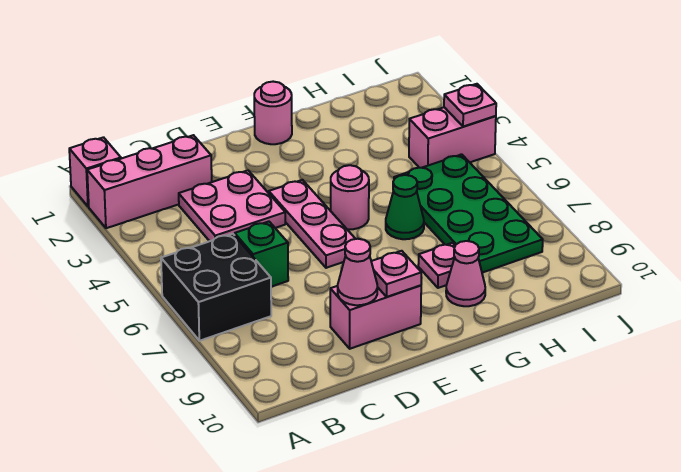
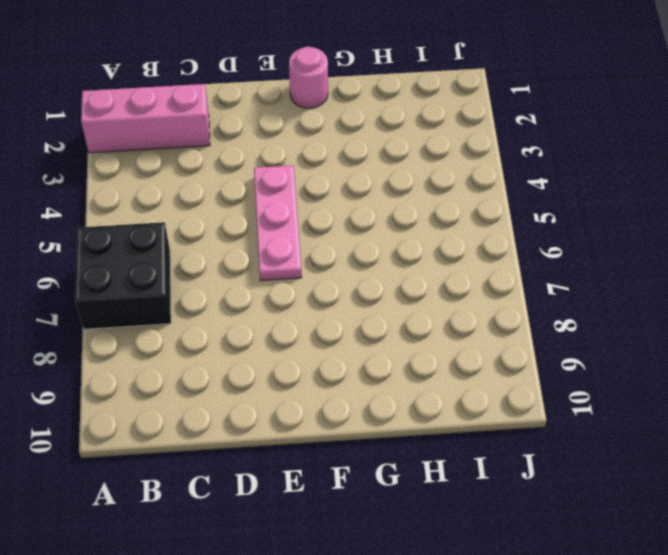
none -> pink brick A1 level 1
none -> pink plate C3:D4 level 1
none -> green brick C6 level 1

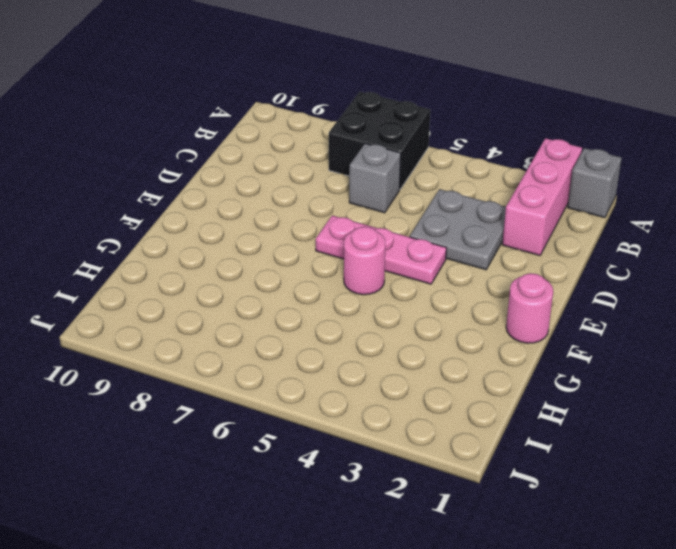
grey brick A1 level 1 -> pink brick A1 level 1
grey plate C3:D4 level 1 -> pink plate C3:D4 level 1
grey brick C6 level 1 -> green brick C6 level 1
none -> pink brick D9:E9 level 1
none -> green cone G6 level 1
none -> pink plate G8 level 1

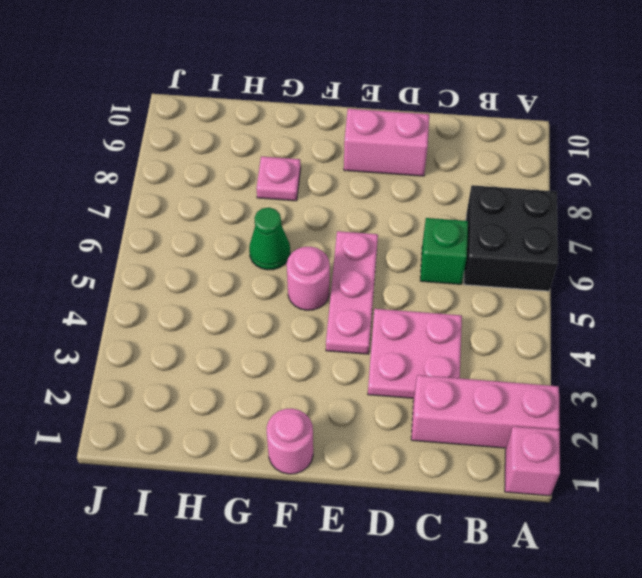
none -> pink cone G9 level 1
none -> green plate H5:I8 level 1
none -> pink brick I4:J4 level 1

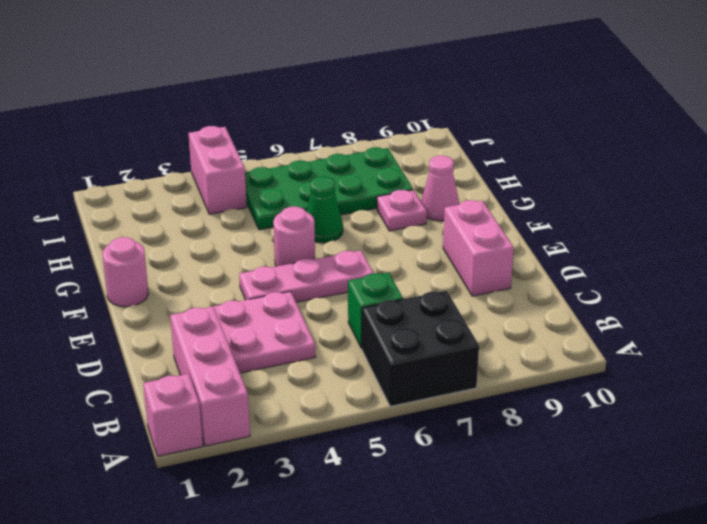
none -> pink cone D9 level 2
none -> pink plate E9 level 2
none -> pink plate J4 level 2

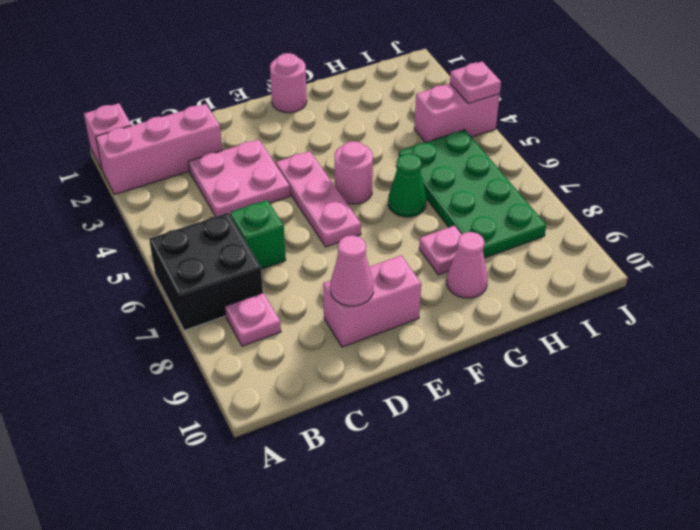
pink plate B8 level 1 -> pink plate E9 level 2

